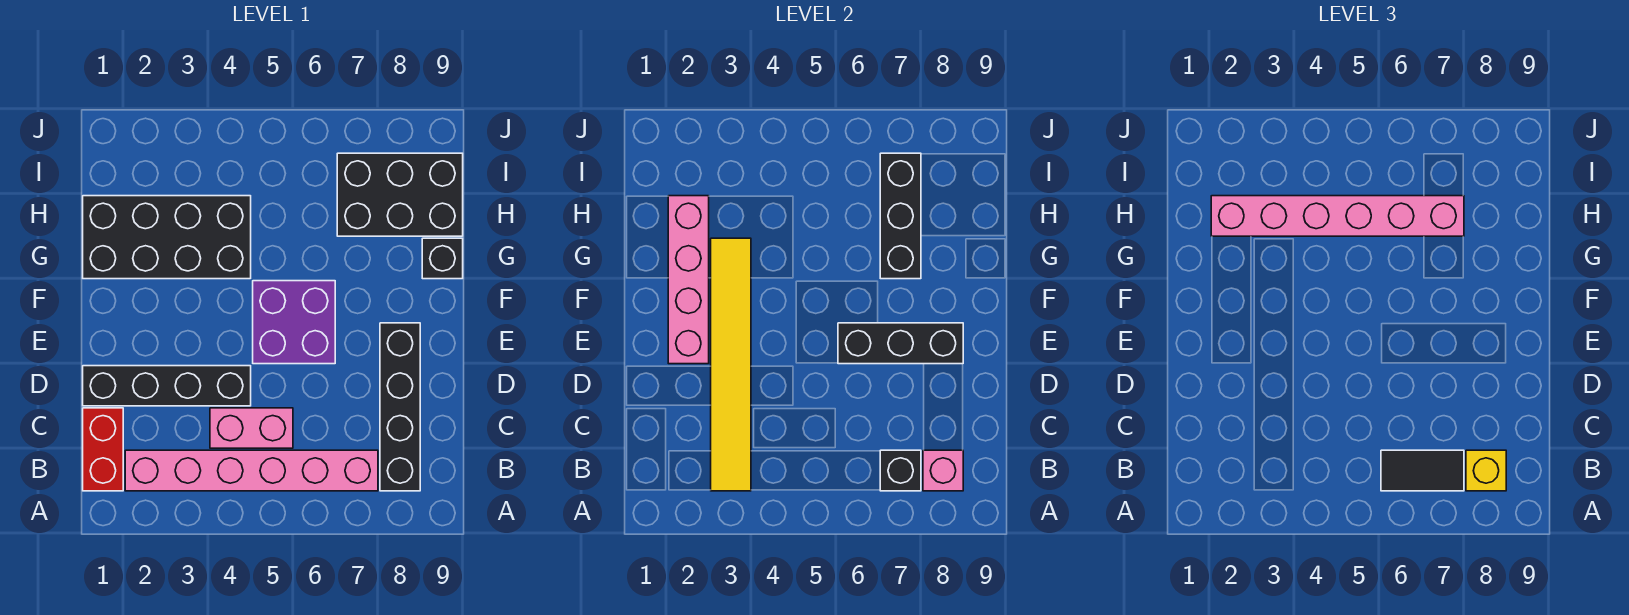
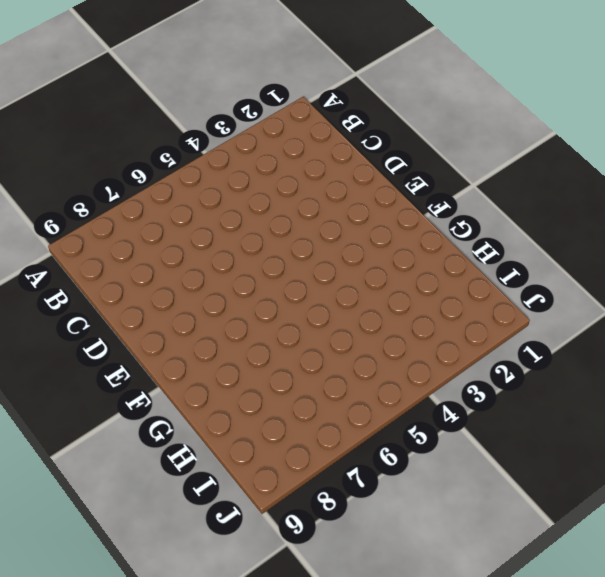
none -> red brick B1:C1 level 1
none -> pink brick B2:B7 level 1
none -> black brick B8:E8 level 1

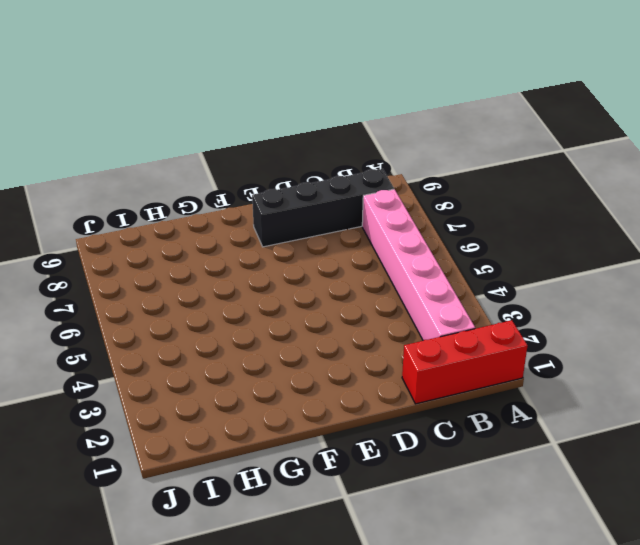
red brick A1:C1 level 1 -> red brick B1:C1 level 1
none -> pink brick C4:C5 level 1
none -> black brick D1:D4 level 1
none -> purple brick E5:F6 level 1

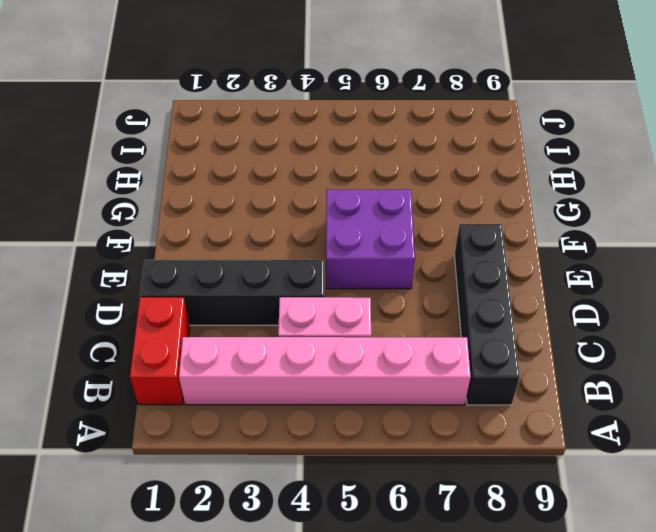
none -> black brick G1:H4 level 1
none -> black brick G9 level 1
none -> black brick H7:I9 level 1

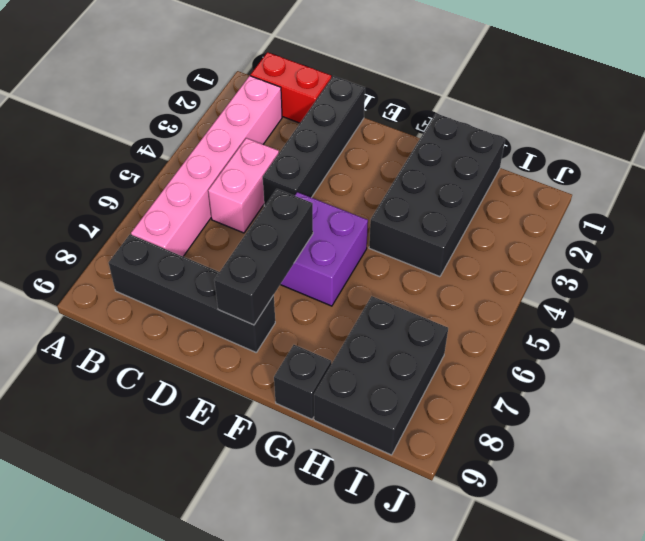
none -> yellow tile B3:G3 level 2
none -> black brick B7 level 2
none -> pink brick B8 level 2

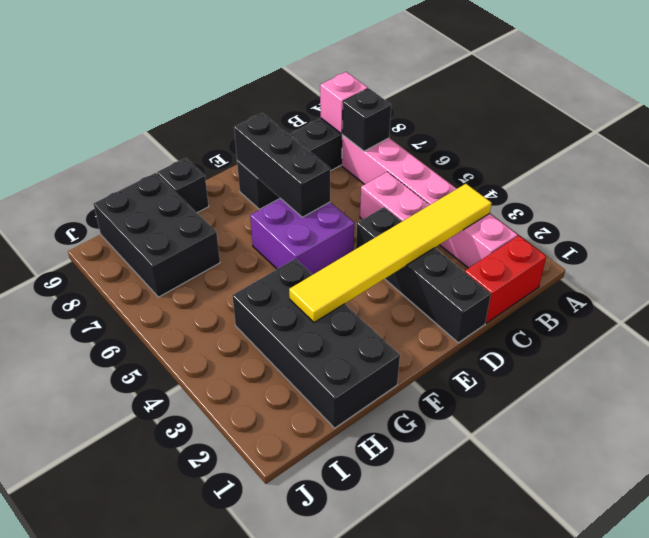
none -> pink brick E2:H2 level 2
none -> black brick G7:I7 level 2
none -> black tile B6:B7 level 3

